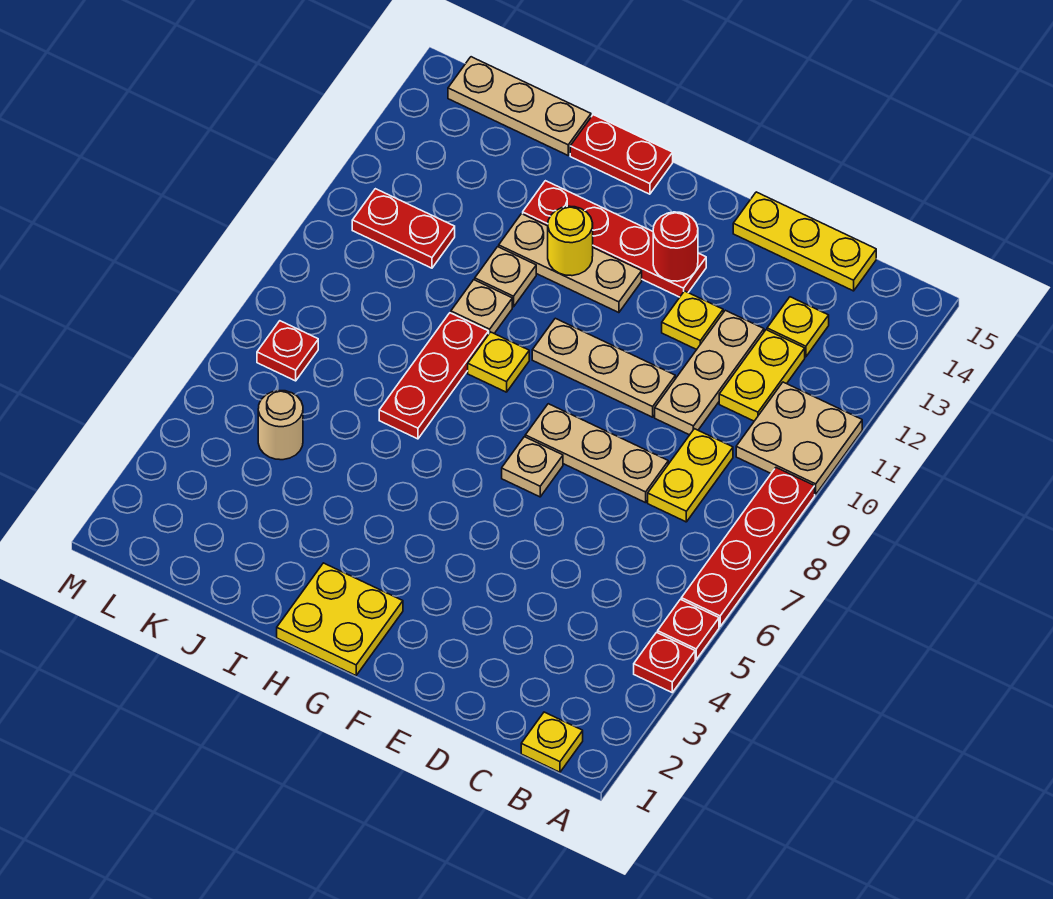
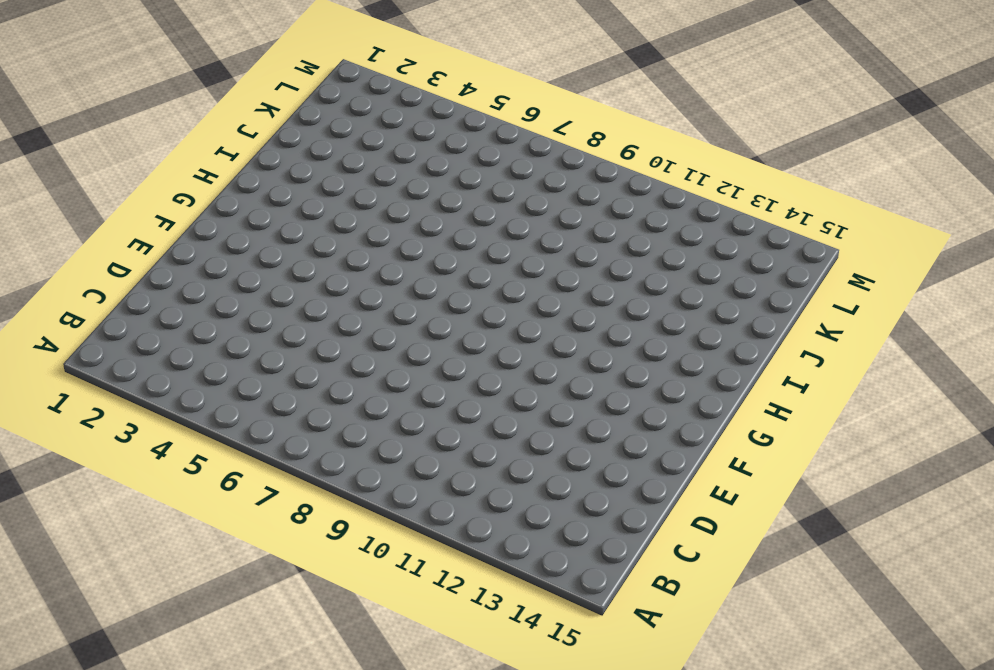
none -> red plate A4 level 1
none -> red plate A5 level 1
none -> red plate A6:A9 level 1

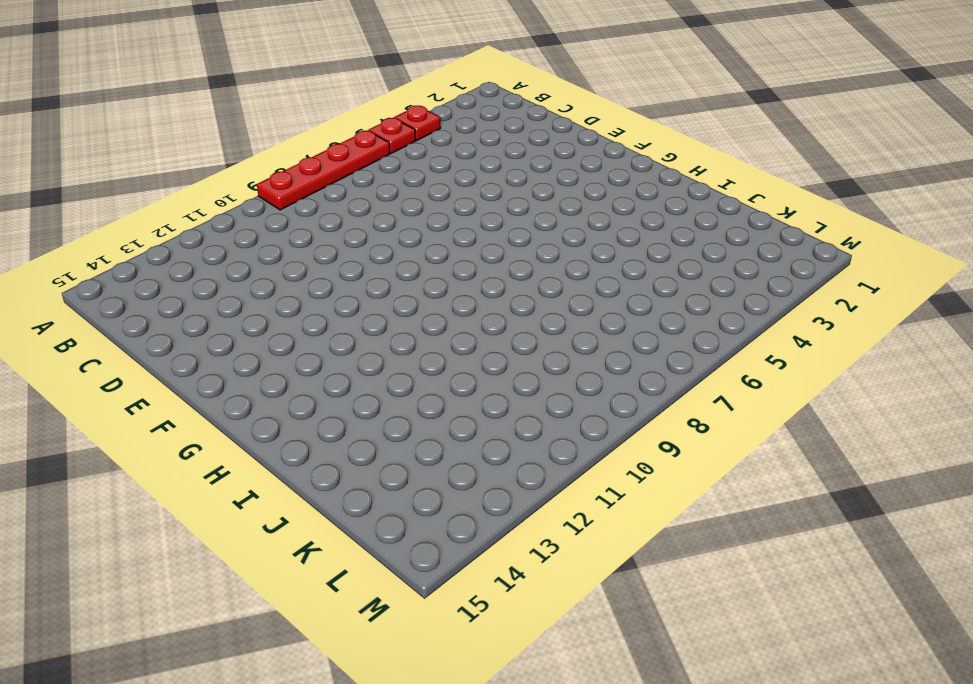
none -> tan plate A10:B11 level 1
none -> yellow plate B1 level 1
none -> yellow plate C8:C9 level 1

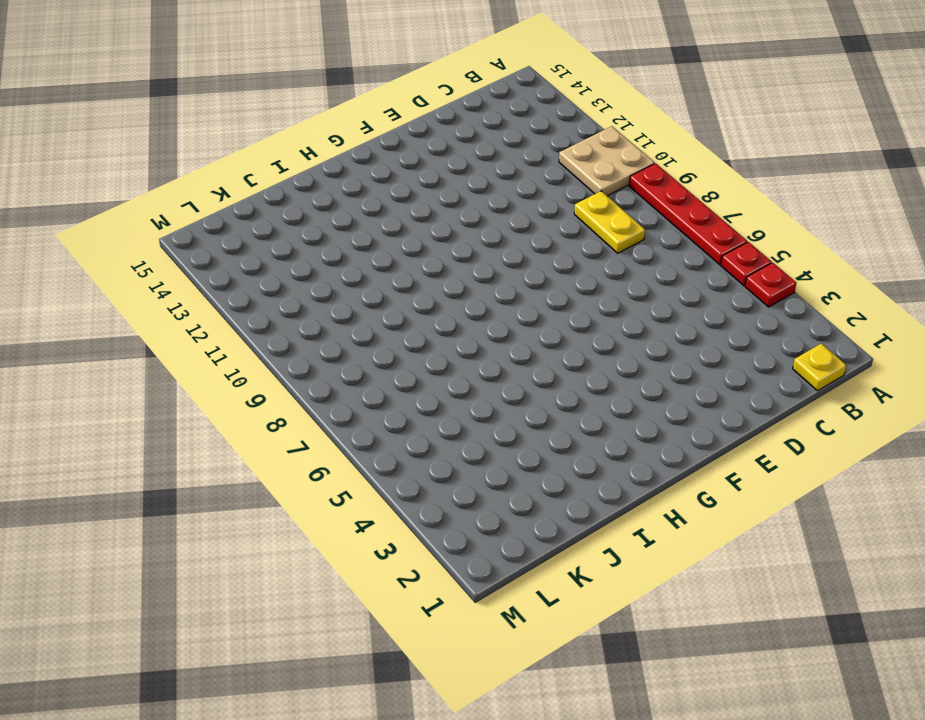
none -> yellow plate C11:C12 level 1
none -> yellow plate C13 level 1
none -> yellow plate C15:E15 level 1

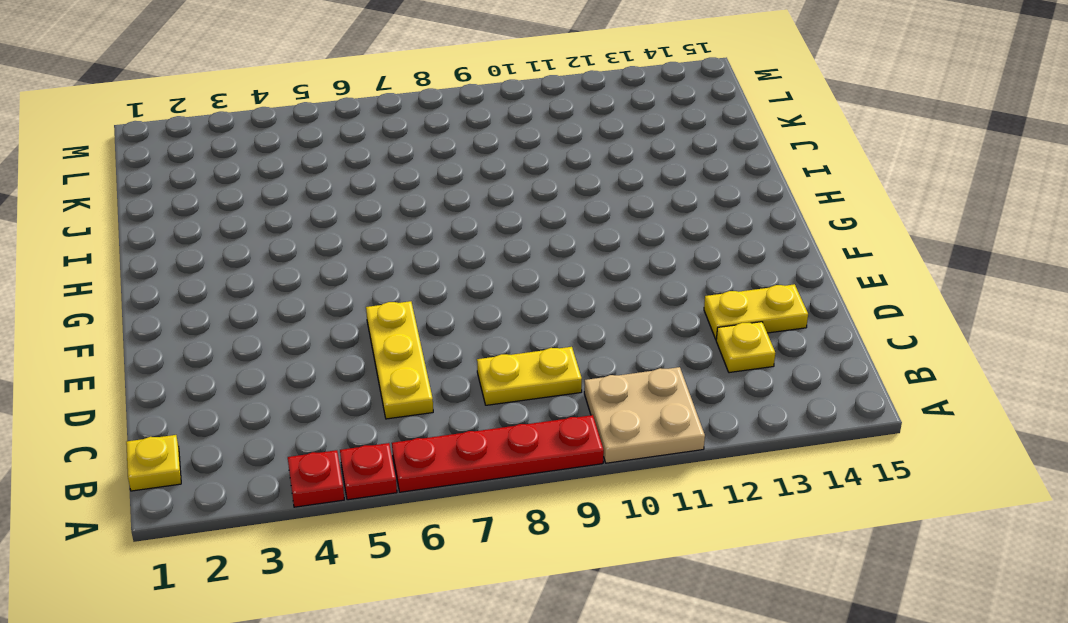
yellow plate C6:E6 level 1 -> yellow plate C15:E15 level 1
yellow plate D13:D14 level 1 -> yellow plate C11:C12 level 1
none -> tan plate D8:F8 level 1
none -> tan plate D10:D12 level 1
none -> tan plate E10:G10 level 1

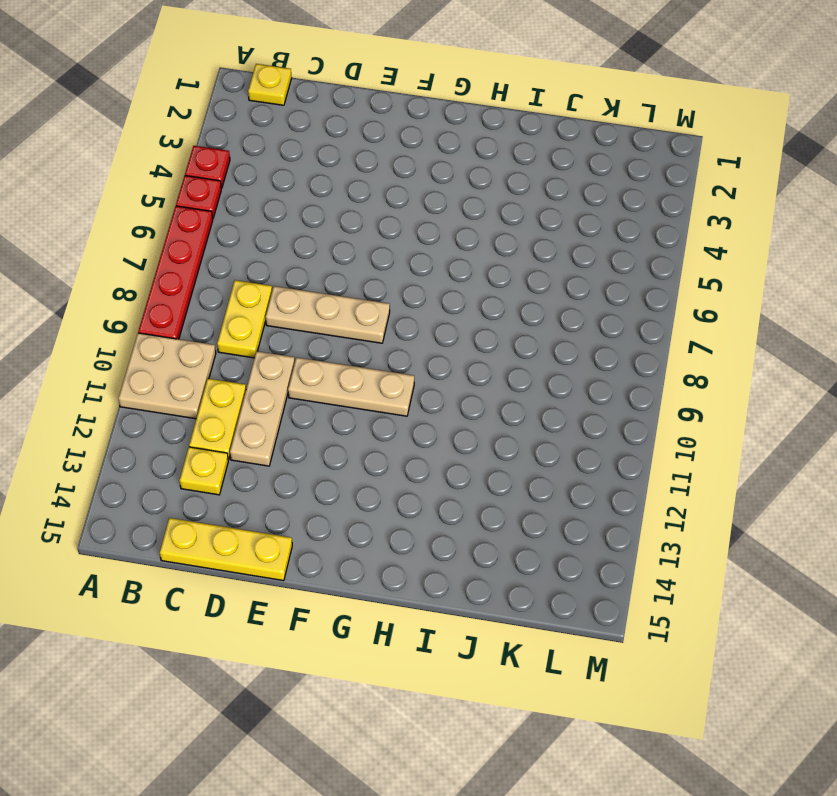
none -> yellow plate E12 level 1
none -> tan plate F7 level 1
none -> red plate F13:I13 level 1

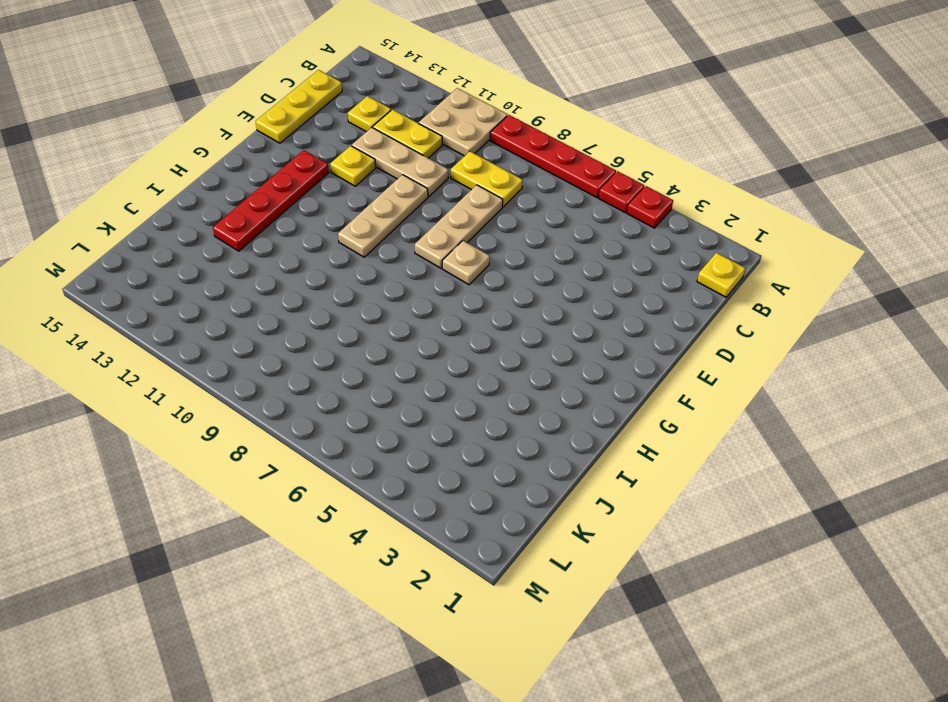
none -> yellow plate G1:H2 level 1
none -> tan plate G12:I12 level 1
none -> yellow plate H9 level 1

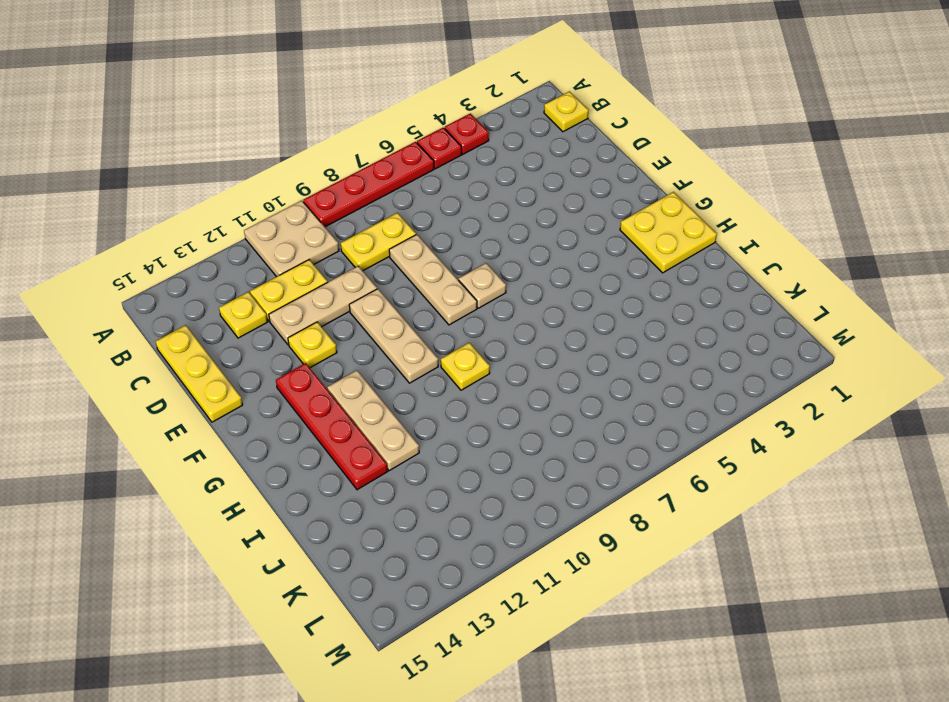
none -> red plate H15:I15 level 1
none -> red plate I7:I9 level 1
none -> tan plate I10 level 1

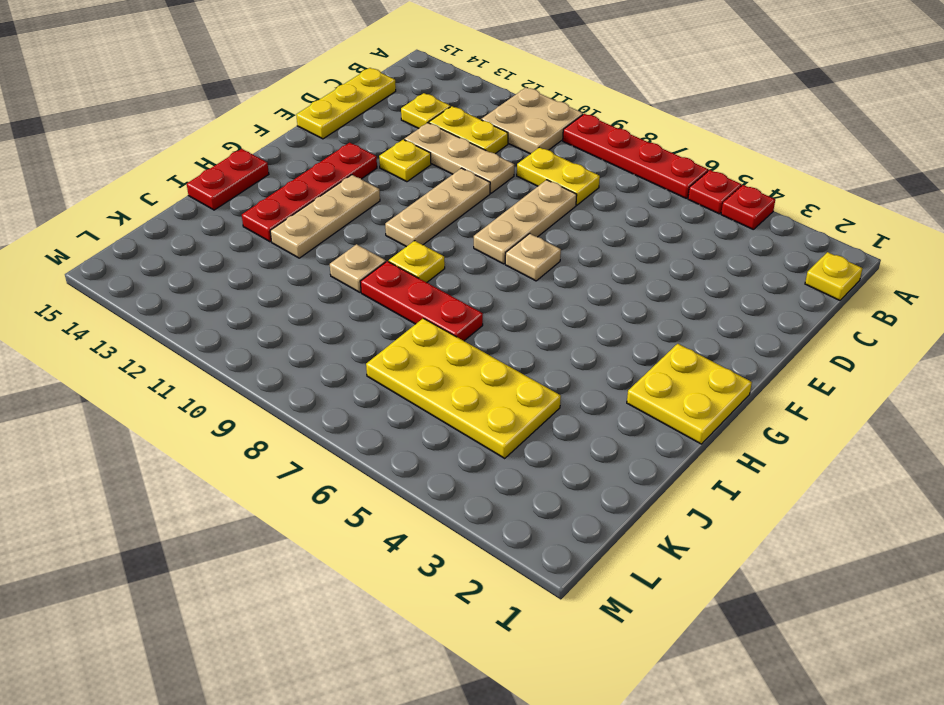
yellow plate J4:K7 level 1 -> tan round brick K5 level 1
none -> tan plate I11 level 1
none -> tan plate J15:L15 level 1
none -> red plate K11:L11 level 1

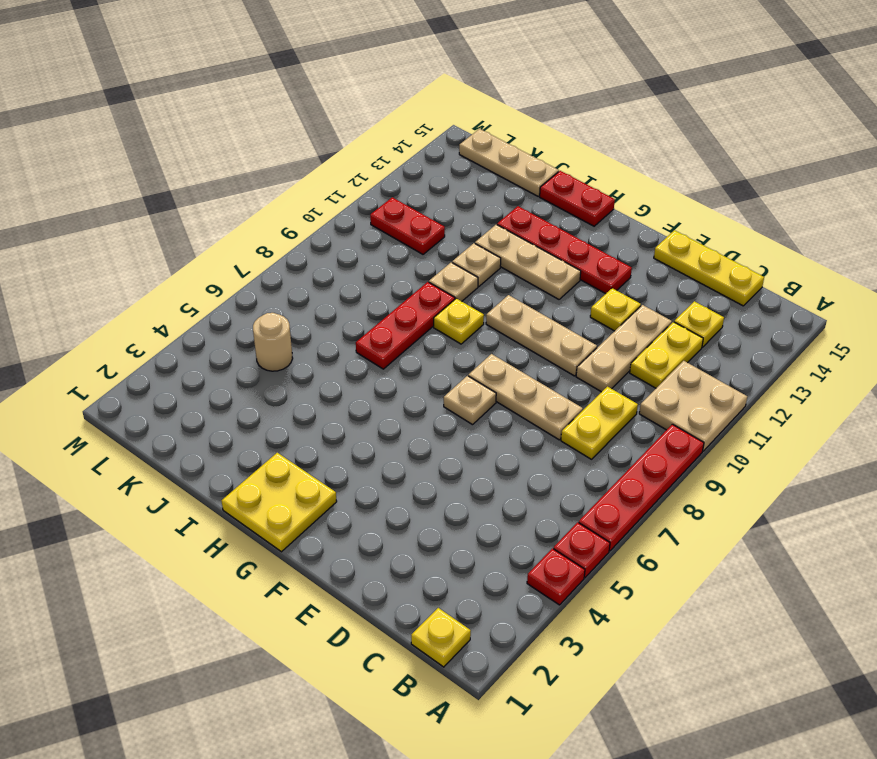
none -> red plate L7 level 1
none -> red round brick F13 level 2
none -> yellow round brick H12 level 2

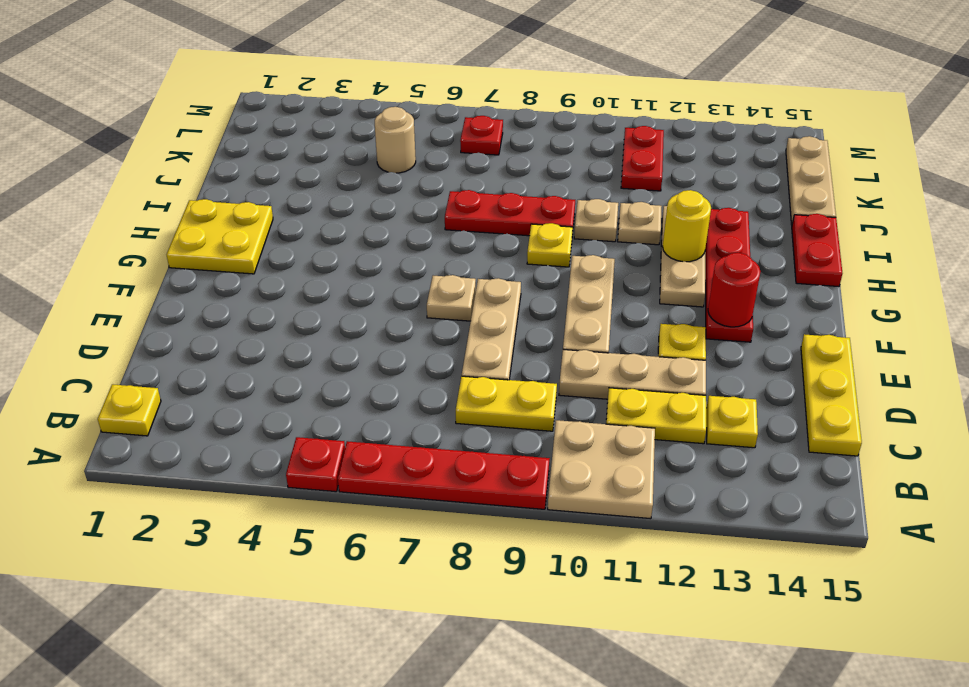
none -> red plate A4 level 1

